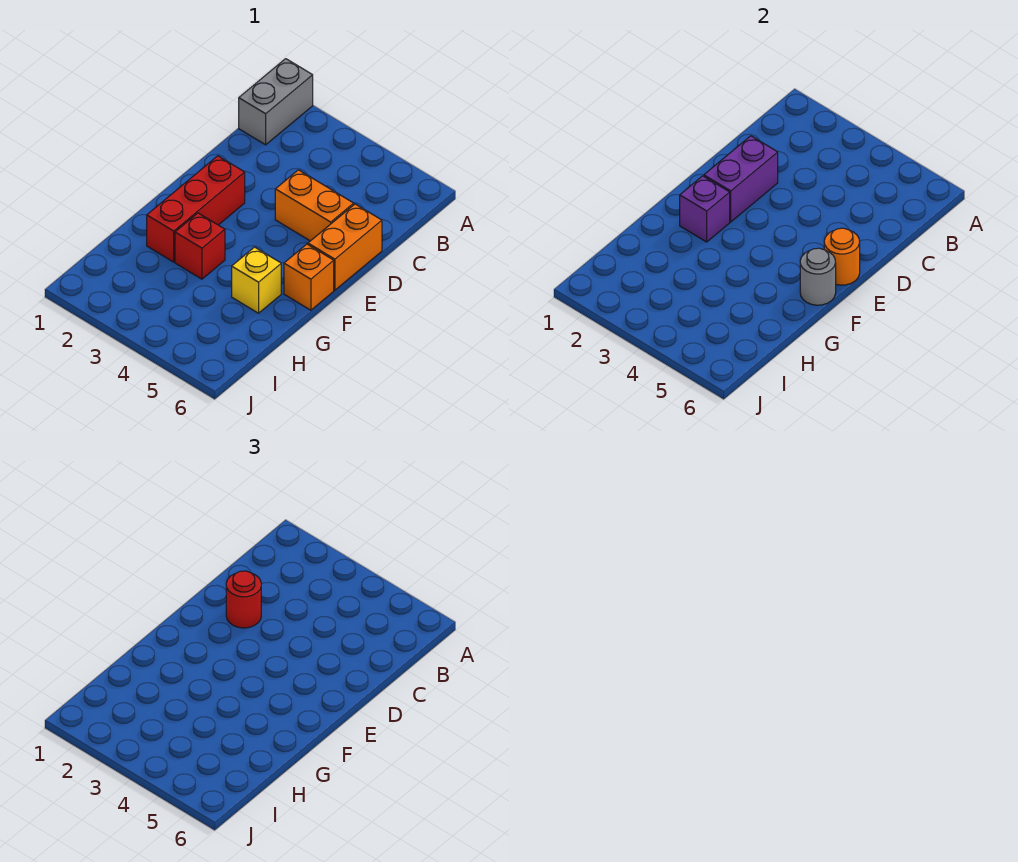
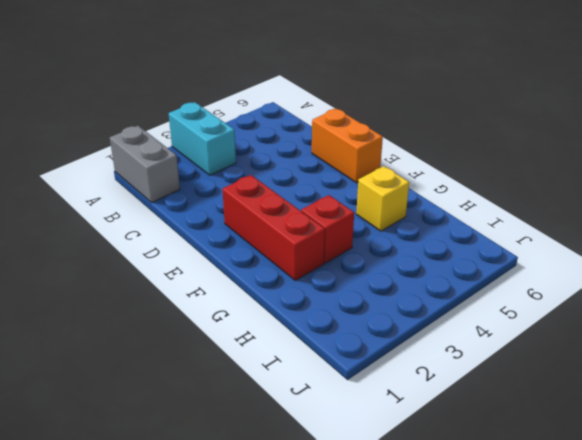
cyan brick A3:B3 level 1 -> none
none -> orange brick D4:D5 level 1
none -> orange brick F6 level 1
none -> purple brick D2:E2 level 2

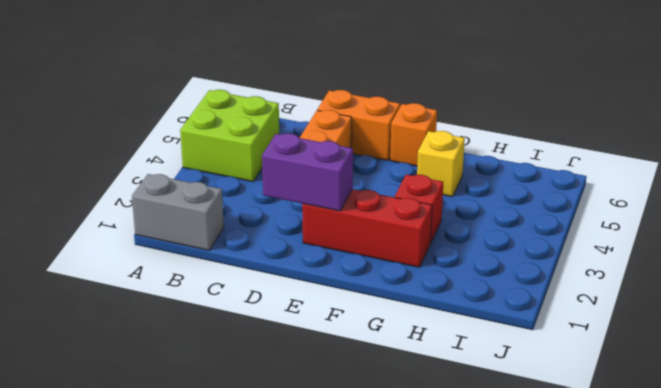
lime brick A4:B5 level 1 -> none
none -> orange round brick E6 level 2
none -> purple brick F2 level 2
none -> grey round brick F6 level 2

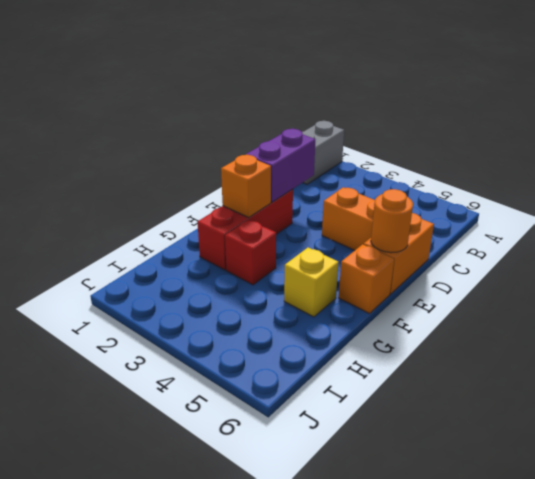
orange brick F2 level 2 -> purple brick F2 level 2
none -> grey round brick F6 level 2
none -> red round brick D2 level 3

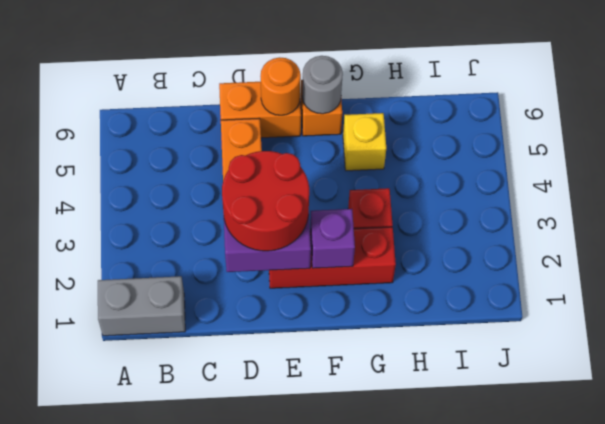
red round brick D2:E3 level 3 -> red round brick D2 level 3

